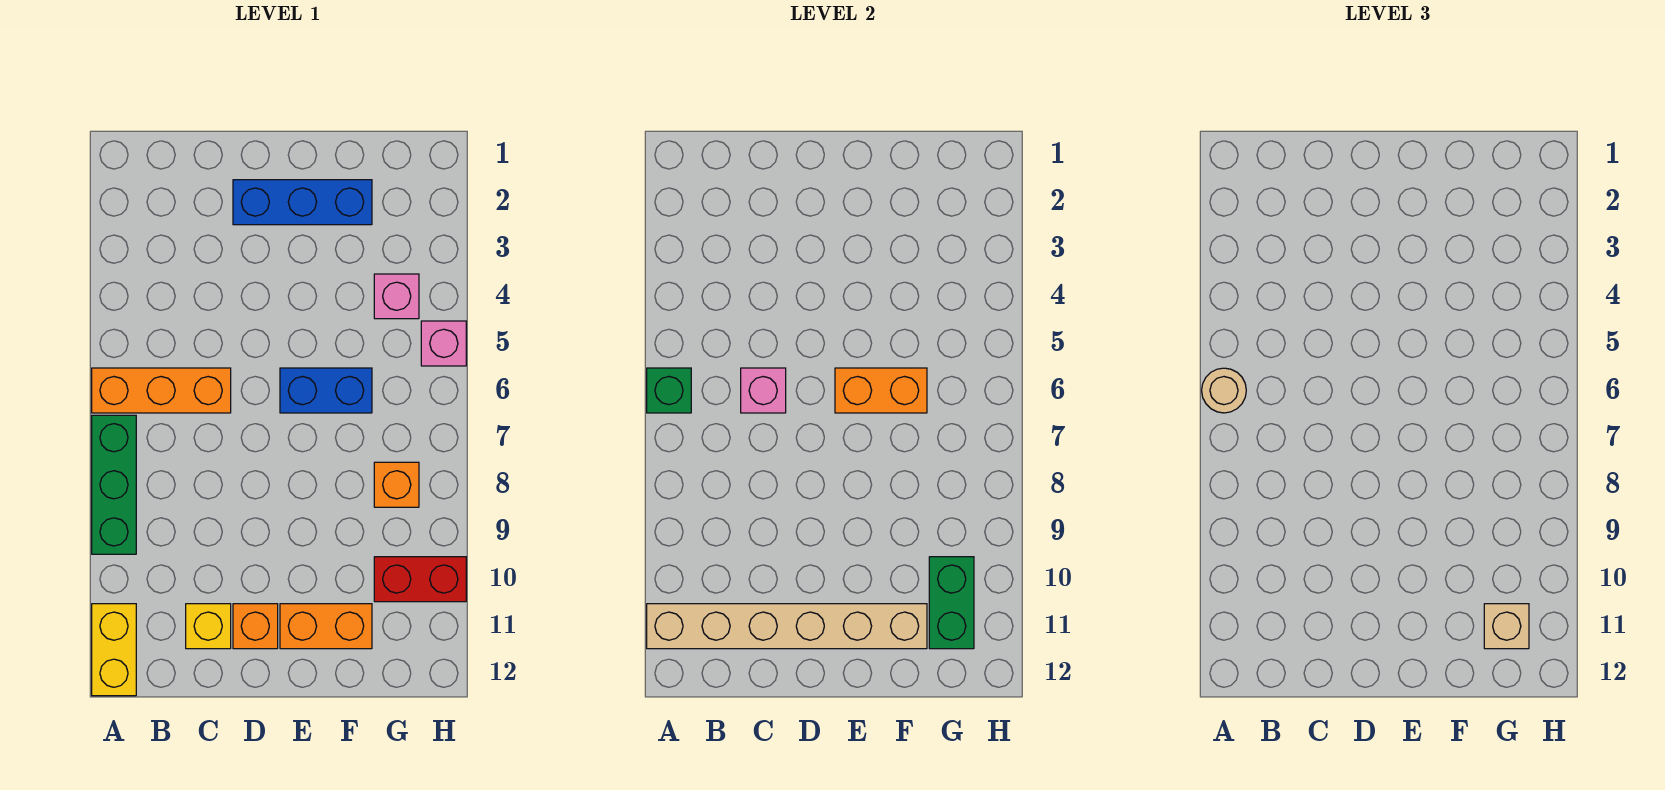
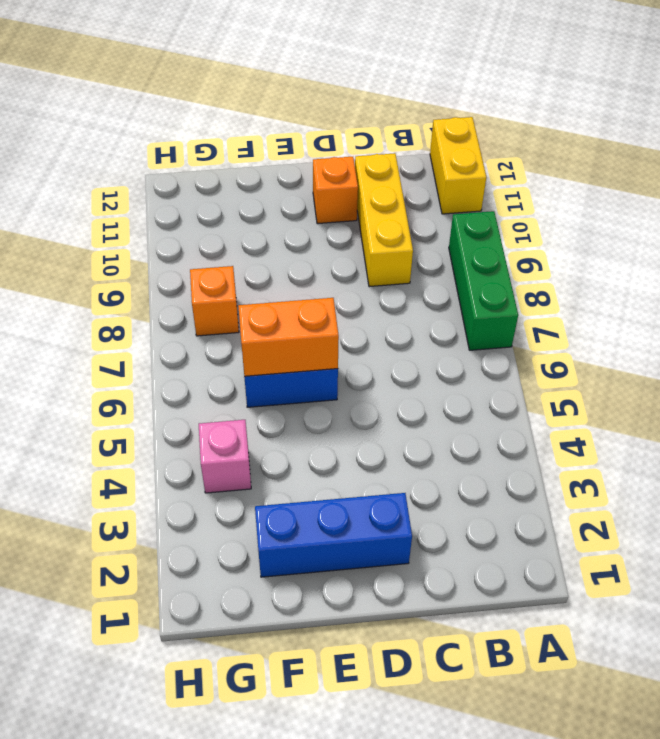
yellow brick C9:C11 level 1 -> yellow brick C11 level 1
none -> orange brick A6:C6 level 1
none -> orange brick E11:F11 level 1
none -> red brick G10:H10 level 1

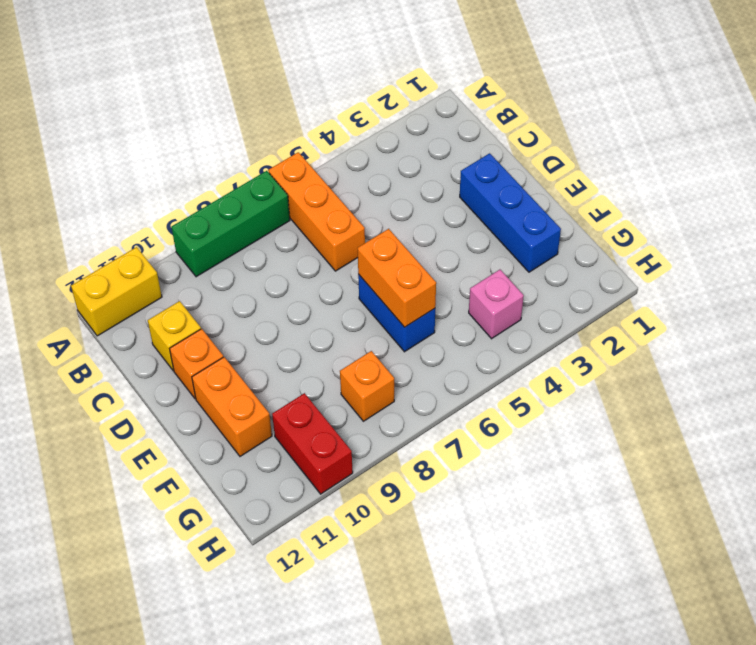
none -> pink brick H5 level 1
none -> green brick A6 level 2
none -> tan brick A11:F11 level 2

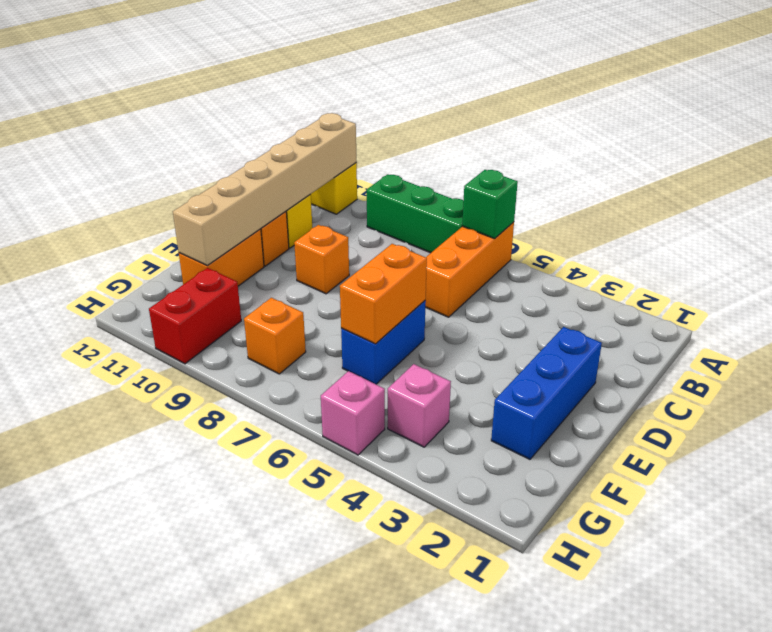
orange brick D9 level 1 -> none
none -> pink brick C6 level 2
none -> green brick G10:G11 level 2
none -> tan round brick A6 level 3

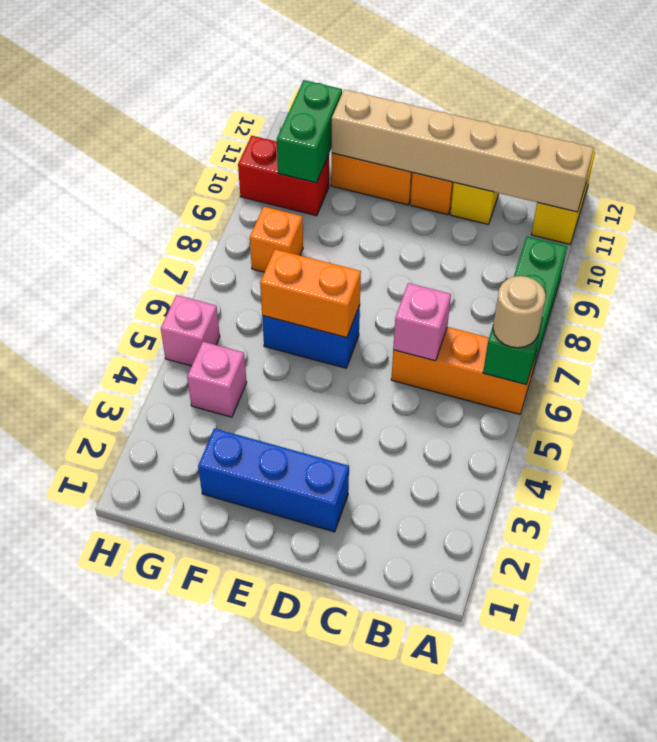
none -> tan brick G11 level 3

